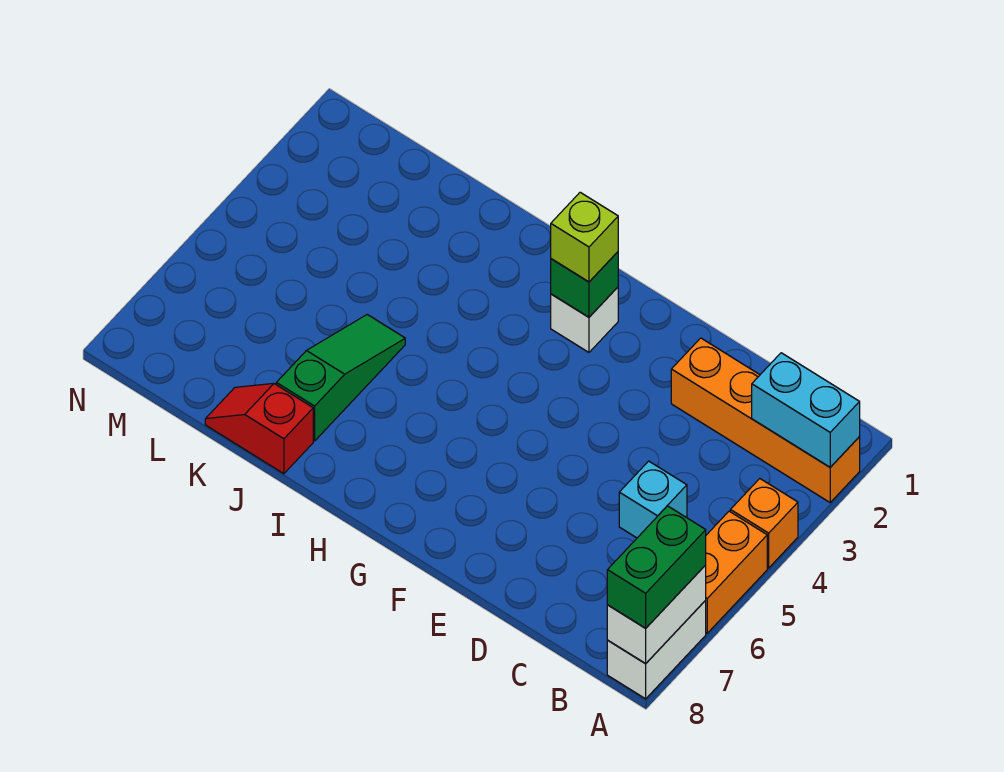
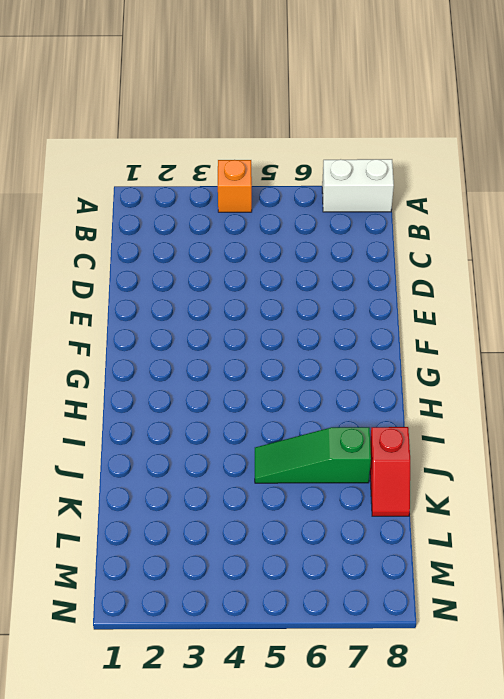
none -> orange brick A2:D2 level 1
none -> orange brick A5:A6 level 1
none -> cyan brick C5 level 1

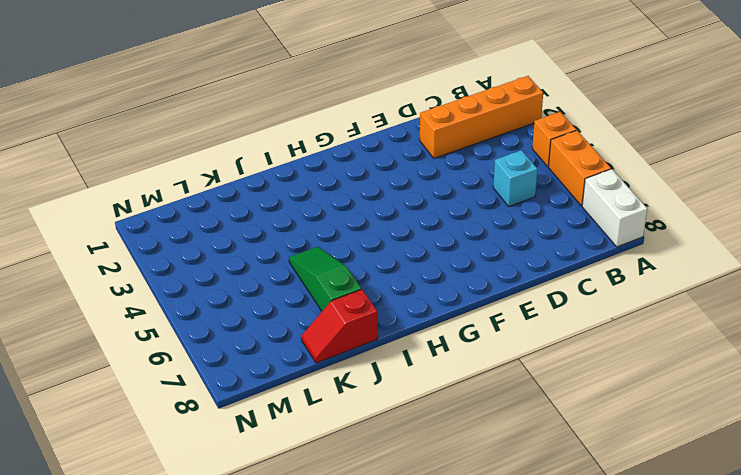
none -> white brick G2 level 1
none -> cyan brick A2:B2 level 2
none -> white brick A7:A8 level 2

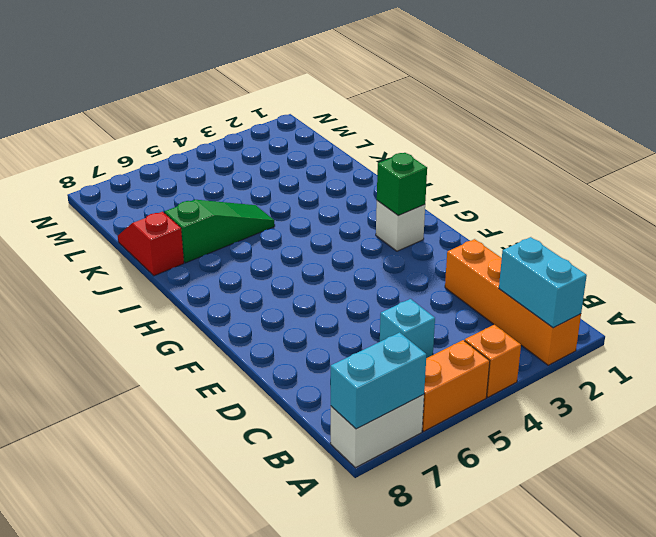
cyan brick A7:A8 level 2 -> white brick A7:A8 level 2
none -> green brick A7:A8 level 3
none -> lime brick G2 level 3

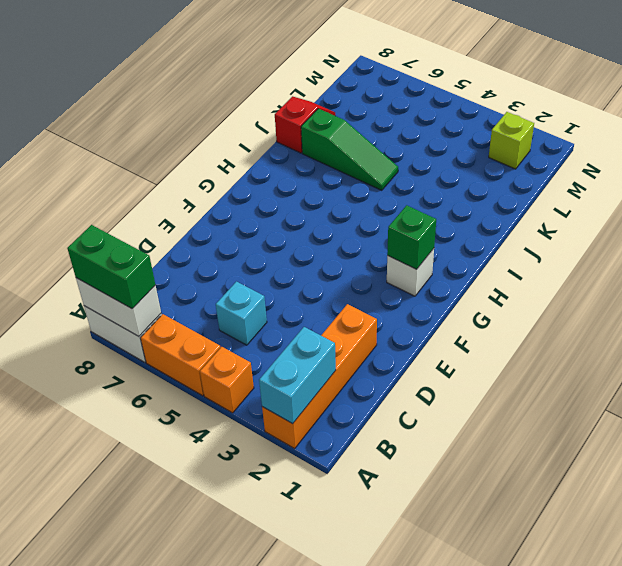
lime brick M2 level 1 -> lime brick G2 level 3

